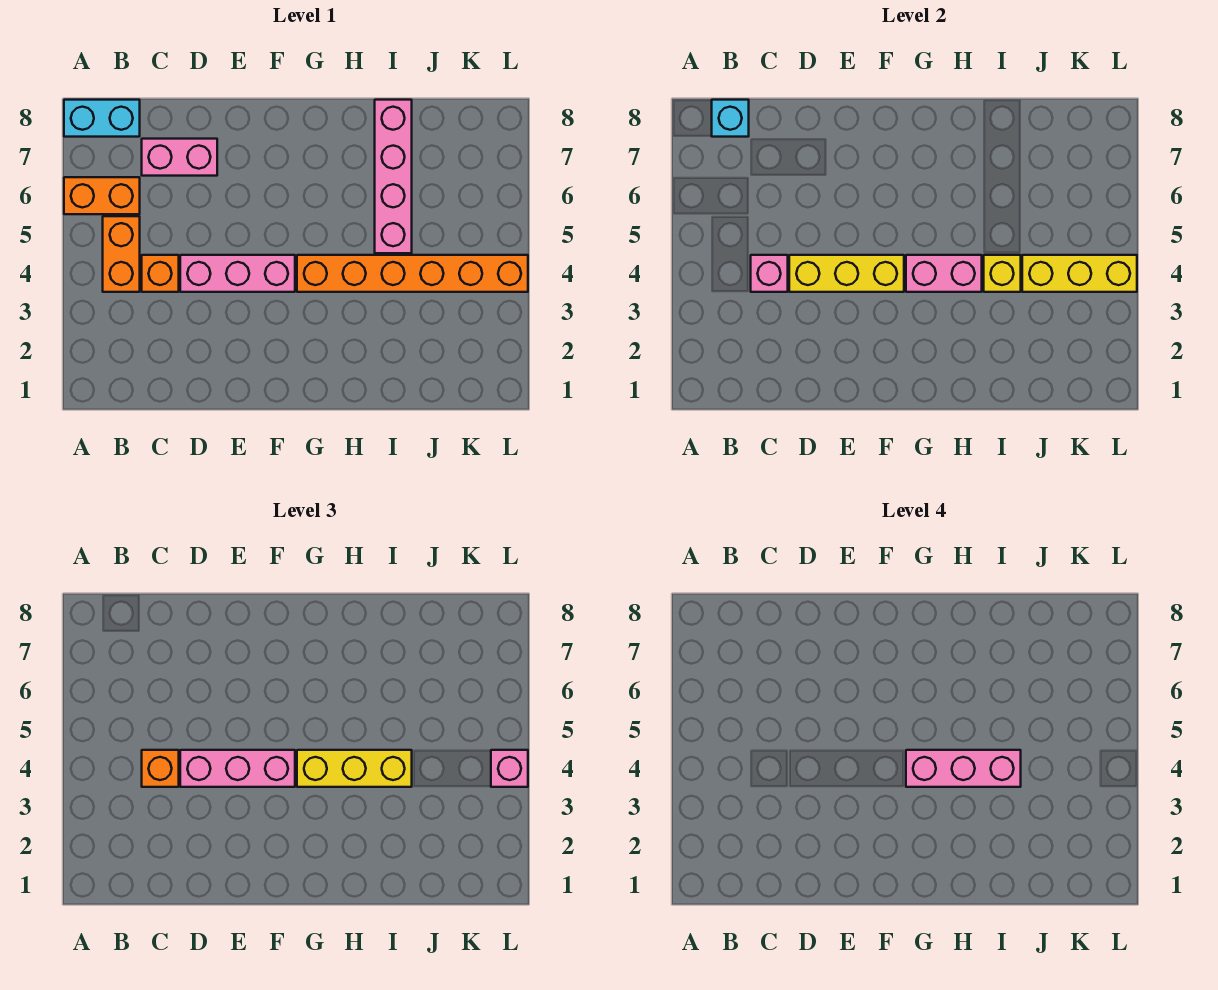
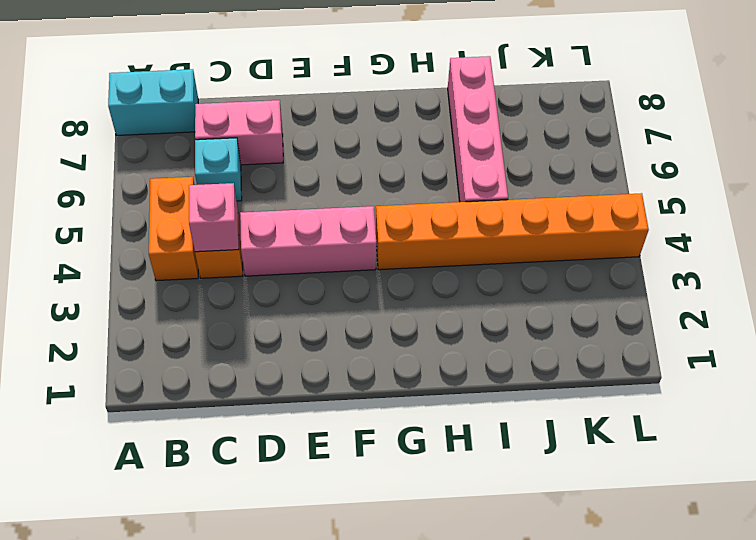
cyan brick C6 level 1 -> cyan brick B8 level 2
none -> orange brick A6:B6 level 1
none -> yellow brick D4:F4 level 2
none -> pink brick G4:H4 level 2

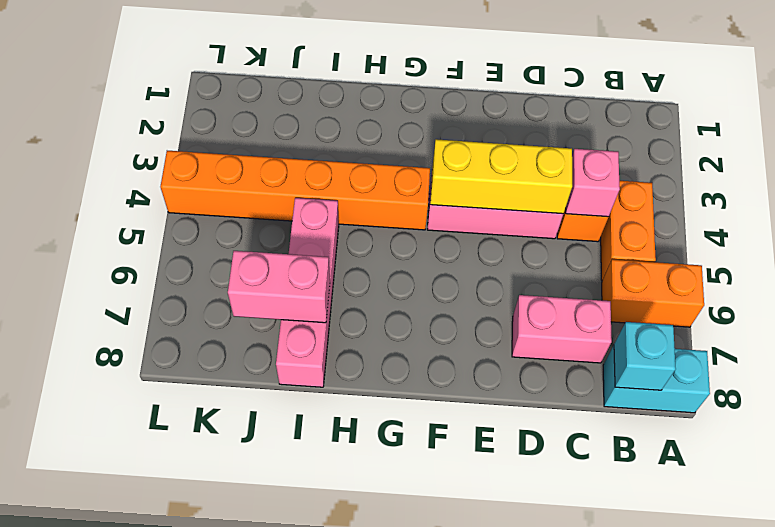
pink brick I7:J7 level 2 -> pink brick G4:H4 level 2
none -> yellow brick I4 level 2
none -> yellow brick J4:L4 level 2
none -> orange brick C4 level 3

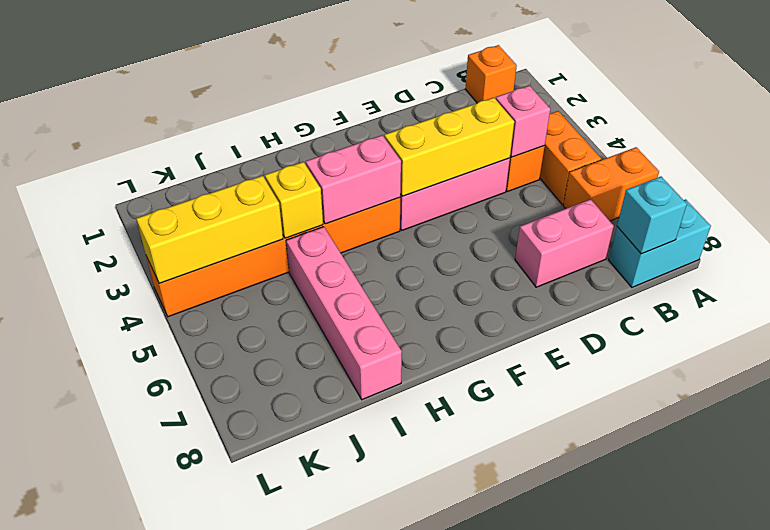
orange brick B1 level 1 -> orange brick C4 level 3
none -> pink brick D4:F4 level 3
none -> yellow brick G4:I4 level 3
none -> pink brick L4 level 3

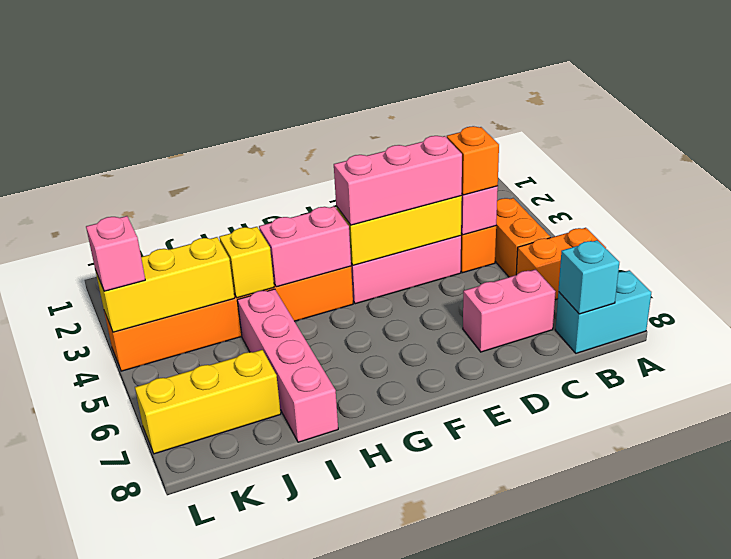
yellow brick J7:L7 level 1 -> yellow brick G4:I4 level 3
none -> pink brick G4:I4 level 4

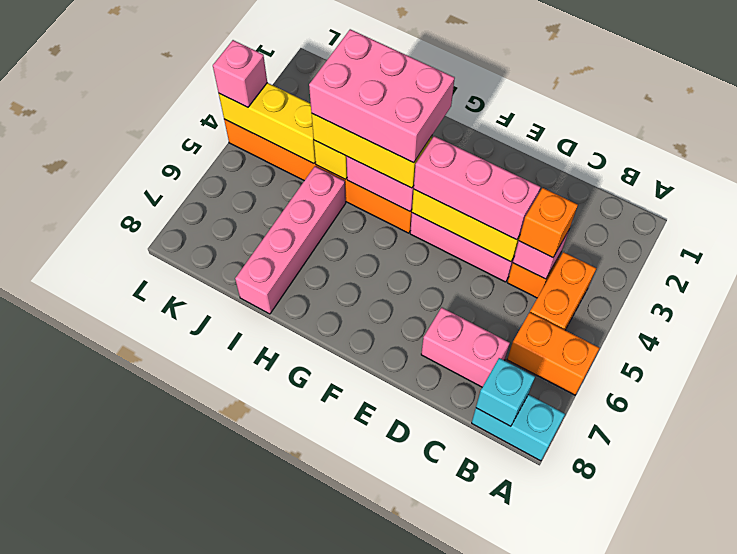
pink brick G3:I4 level 4 -> pink brick G4:I4 level 4

